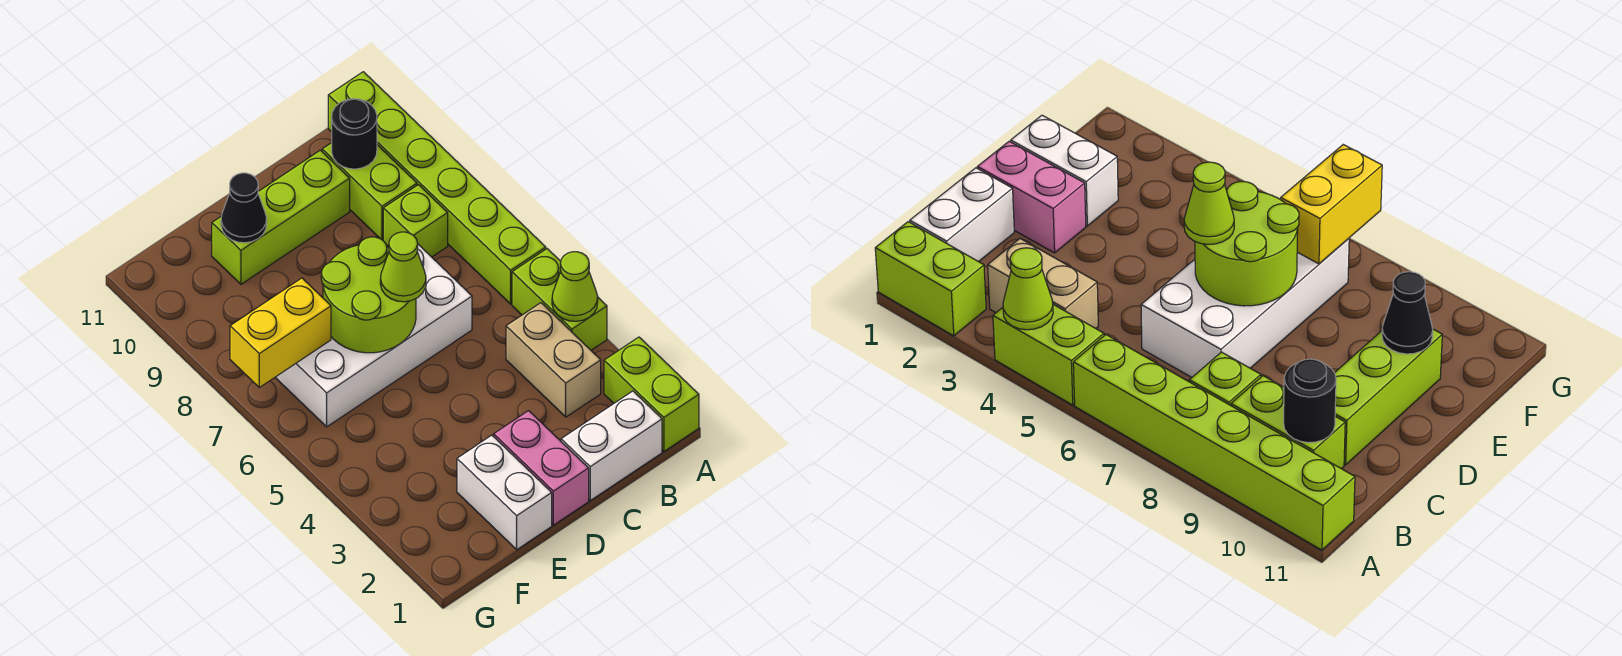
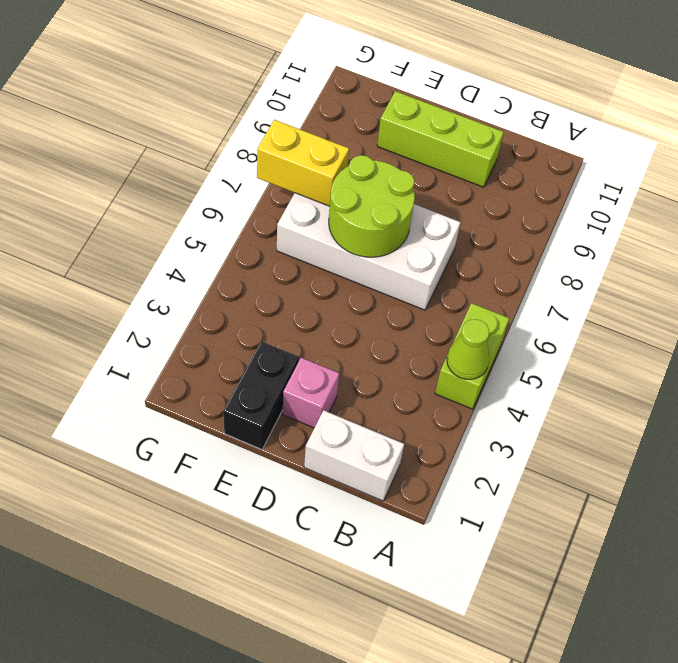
pink brick D2 level 1 -> pink brick D1:D2 level 1
black brick E1:E2 level 1 -> white brick E1:E2 level 1
none -> lime brick A1:A2 level 1
none -> lime brick A6:A11 level 1
none -> tan brick B3:B4 level 1

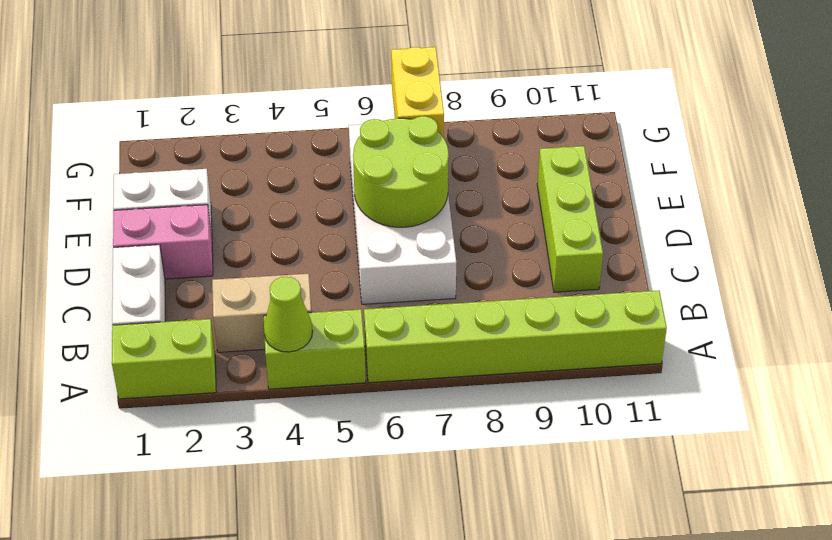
none -> lime brick B8 level 1
none -> lime brick B9:B10 level 1
none -> black round brick B10 level 2

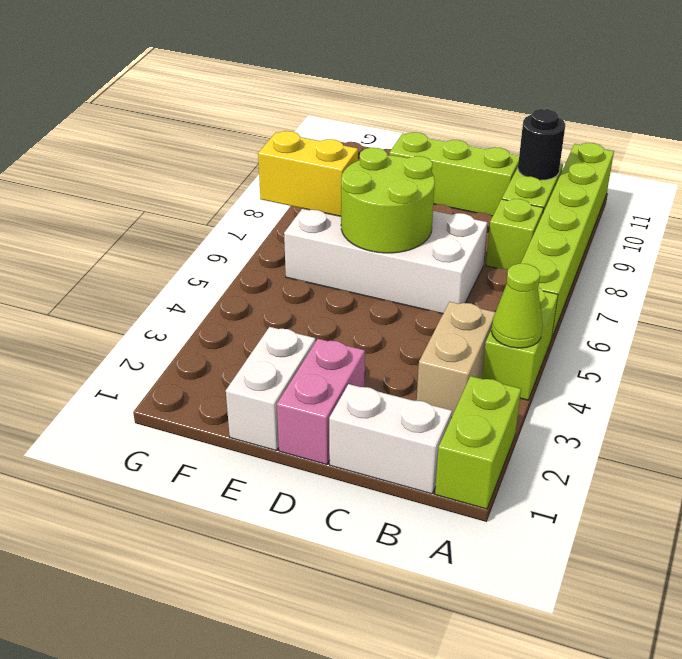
none -> black cone E10 level 2
none -> lime cone D6 level 3

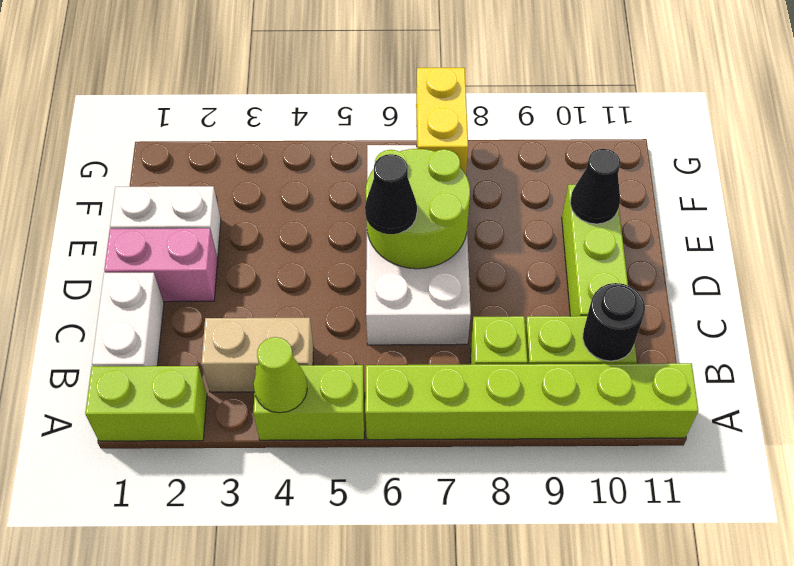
black cone D6 level 3 -> lime cone D6 level 3

